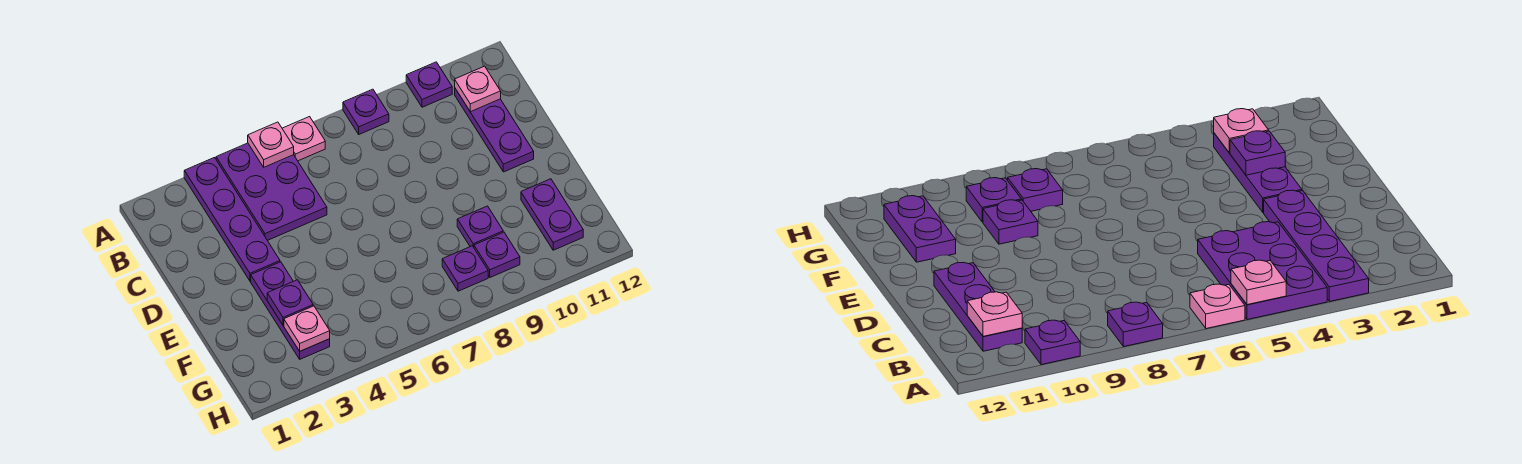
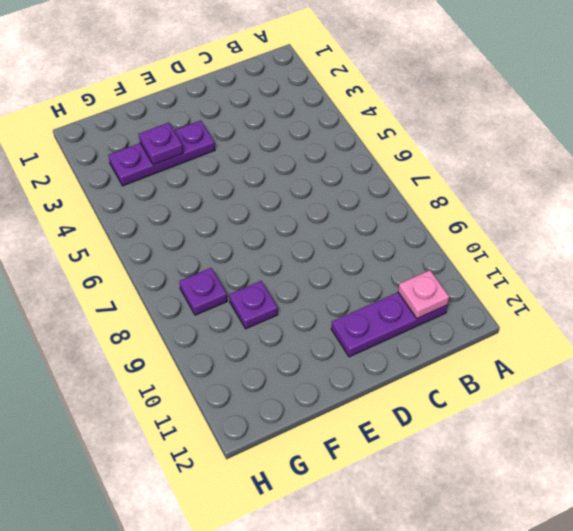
none -> purple plate A3:D3 level 1
none -> purple plate A4:C5 level 1
none -> pink plate A6 level 1

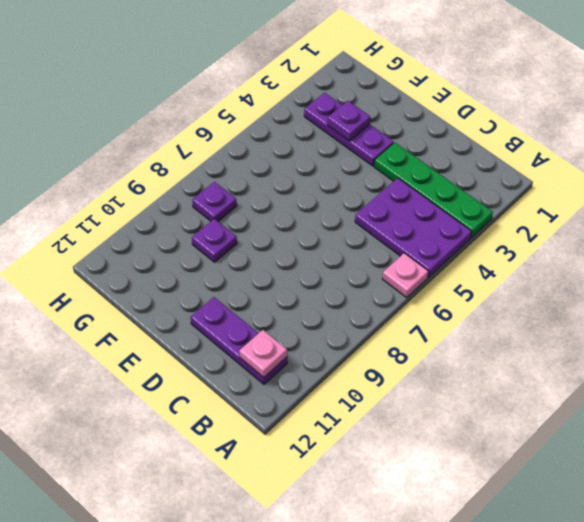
green plate A3:D3 level 1 -> purple plate A3:D3 level 1
none -> purple plate A8 level 1
none -> purple plate A10 level 1
none -> purple plate F11:G11 level 1

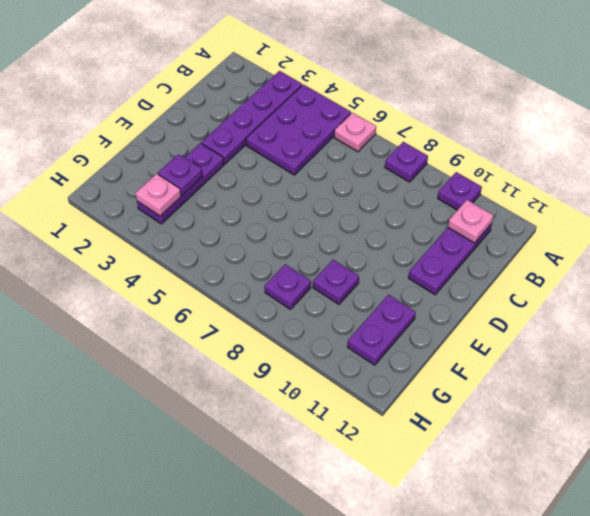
none -> purple plate G9 level 1
none -> pink plate A5 level 2

